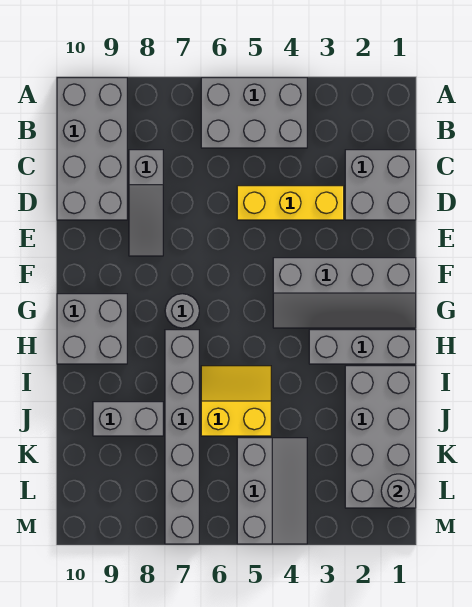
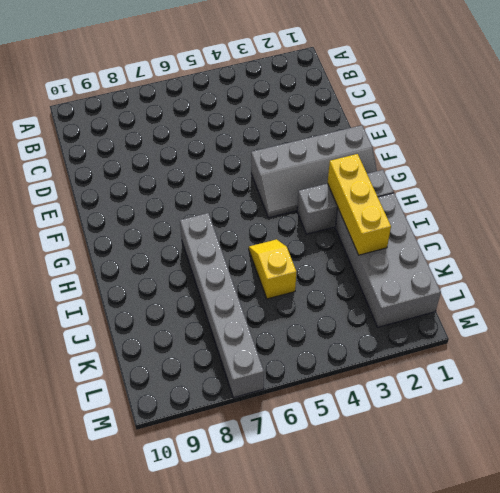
yellow brick H2:J2 level 2 -> yellow brick D3:D5 level 1
yellow slope I5:J5 level 1 top J -> yellow slope I5:J6 level 1 top J
none -> grey brick A4:B6 level 1
none -> grey brick A9:D10 level 1
none -> grey brick C1:D2 level 1

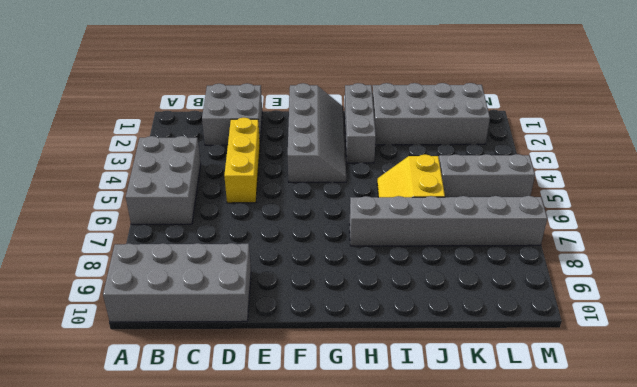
none -> grey slope C8:E8 level 1 top C
none -> grey round brick G7 level 1
none -> grey brick G9:H10 level 1

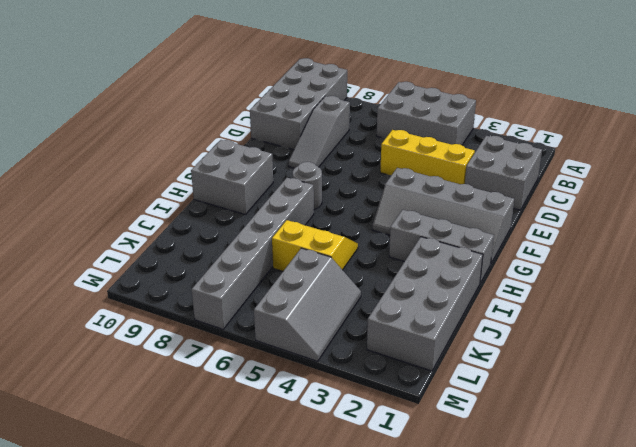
none -> grey brick J8:J9 level 1
none -> grey round brick L1 level 2

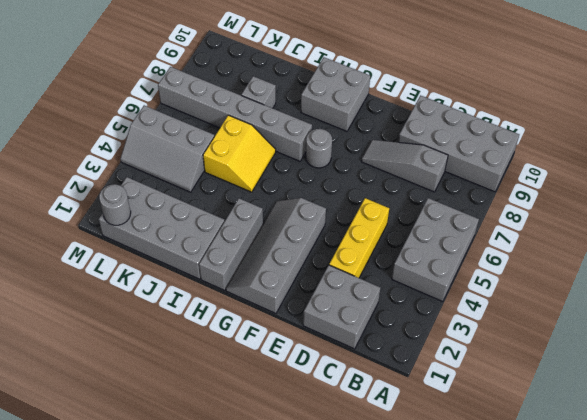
grey brick J8 level 1 -> grey brick J8:J9 level 1

